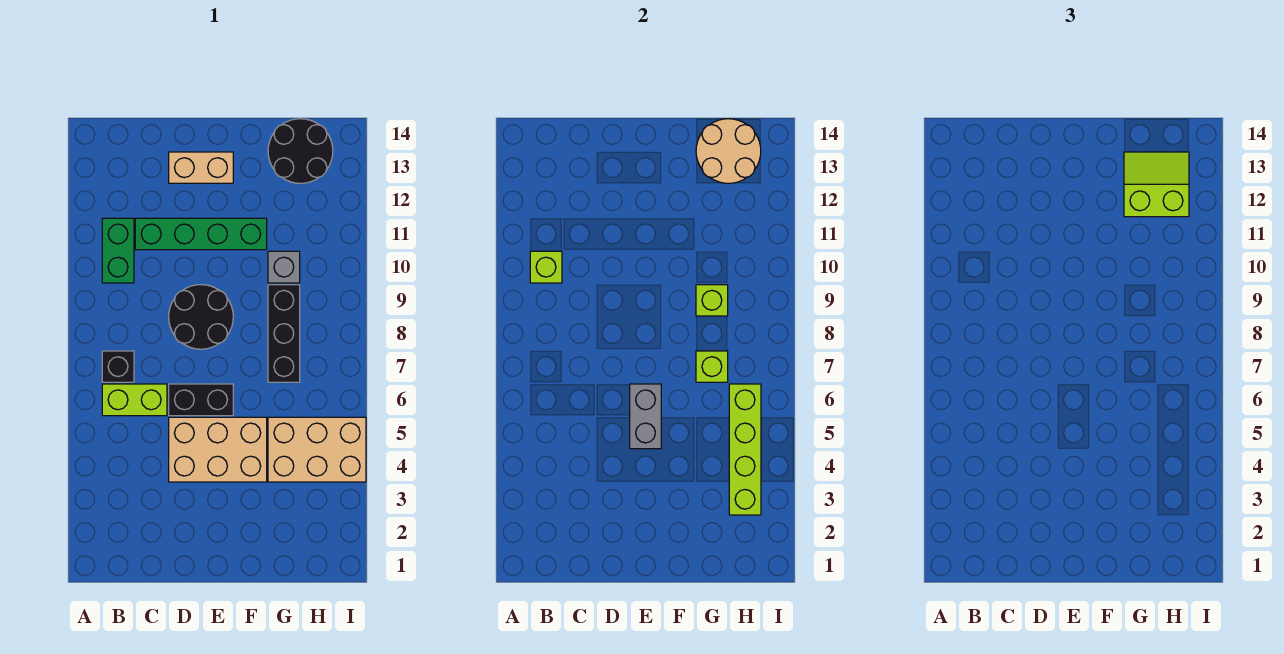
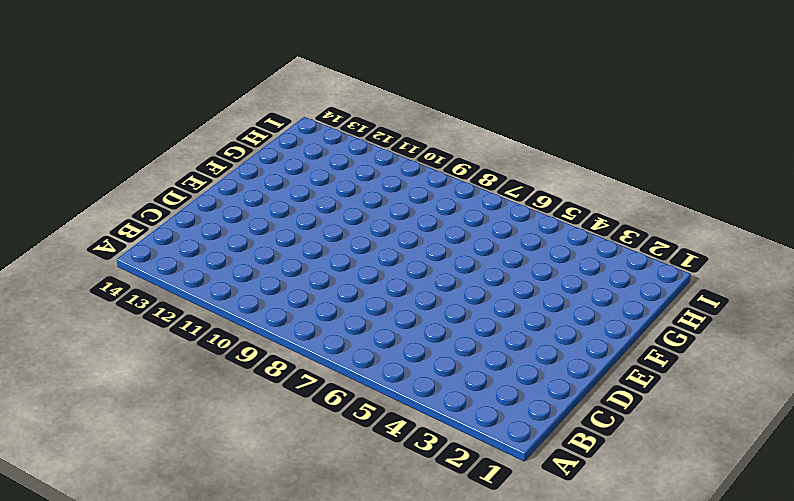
none -> lime brick B6:C6 level 1
none -> black brick B7 level 1
none -> green brick B10:B11 level 1

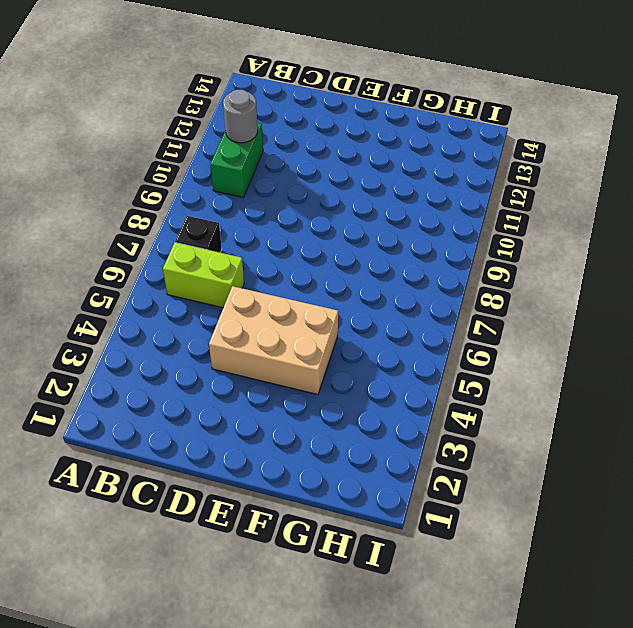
grey round brick B11 level 2 -> none
none -> green brick C11:F11 level 1
none -> black brick D6:E6 level 1
none -> black round brick D8:E9 level 1

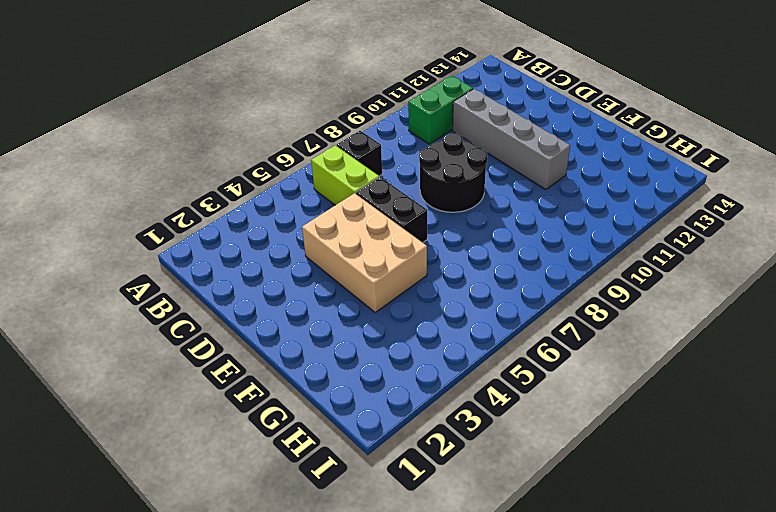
grey brick C11:F11 level 1 -> green brick C11:F11 level 1
none -> tan brick D13:E13 level 1
none -> tan brick G4:I5 level 1
none -> black brick G7:G9 level 1

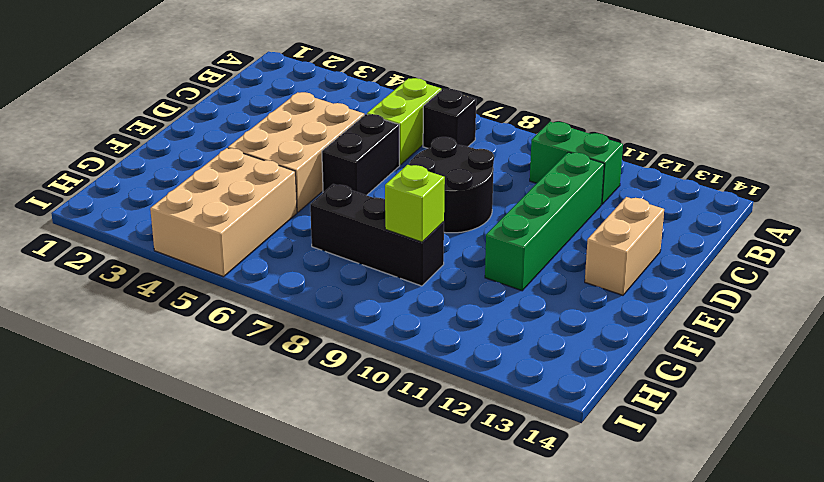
none -> grey brick G10 level 1
none -> black round brick G13:H14 level 1
none -> lime brick B10 level 2

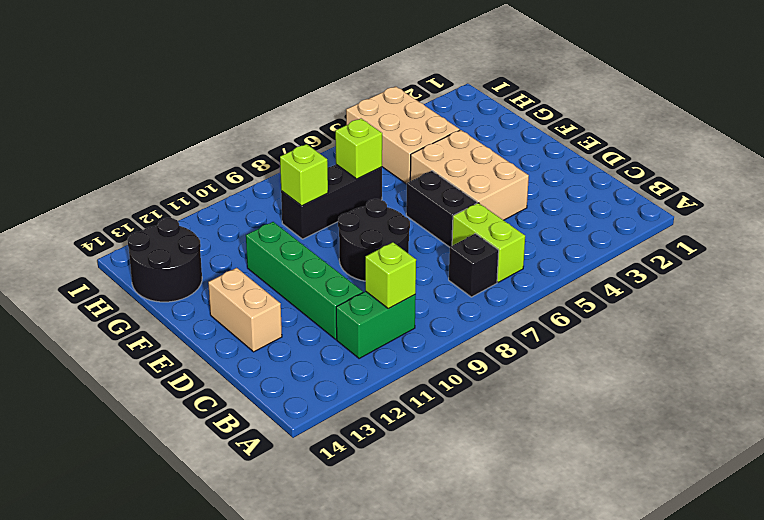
none -> grey brick G10 level 1
none -> grey brick E5:E6 level 2
none -> tan round brick G13:H14 level 2

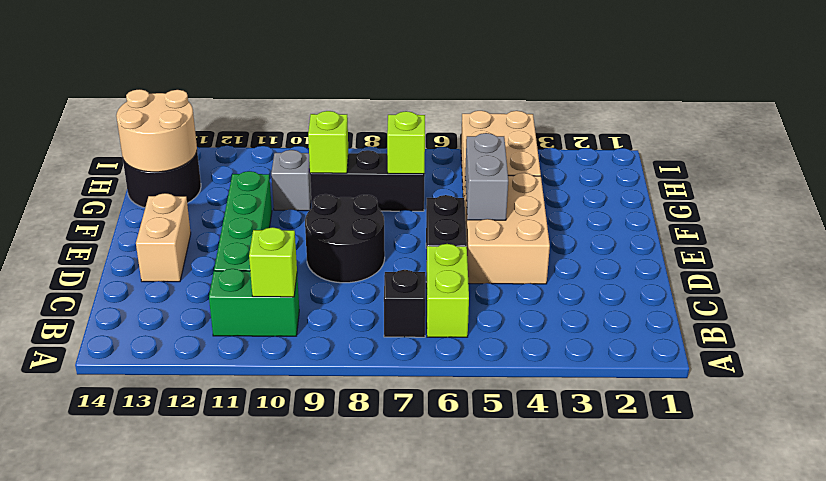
grey brick E5:F5 level 2 -> grey brick E5:E6 level 2
none -> lime brick H3:H6 level 2
none -> lime slope G12:H13 level 3 top 12

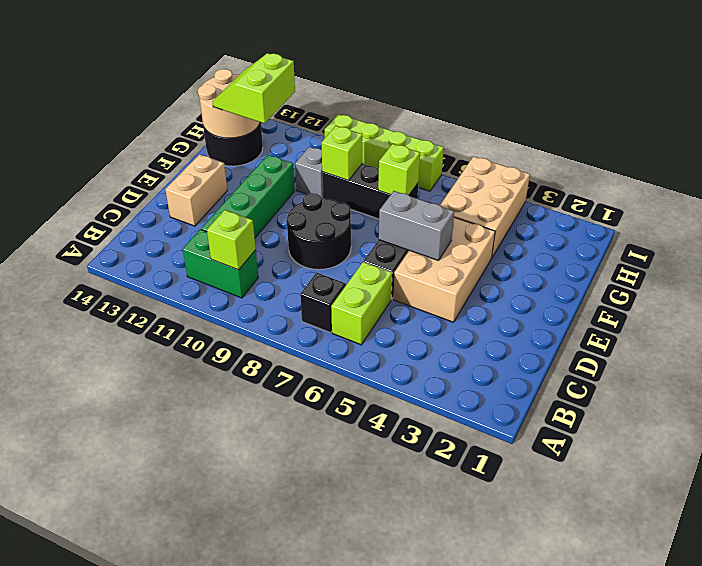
lime brick I7:I10 level 1 -> lime brick H3:H6 level 2

